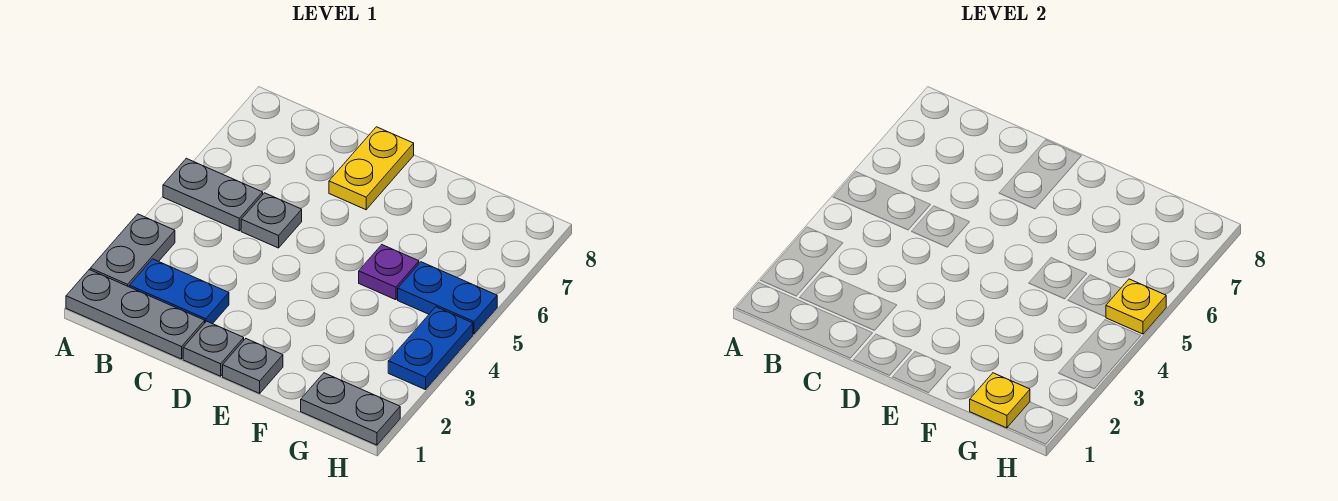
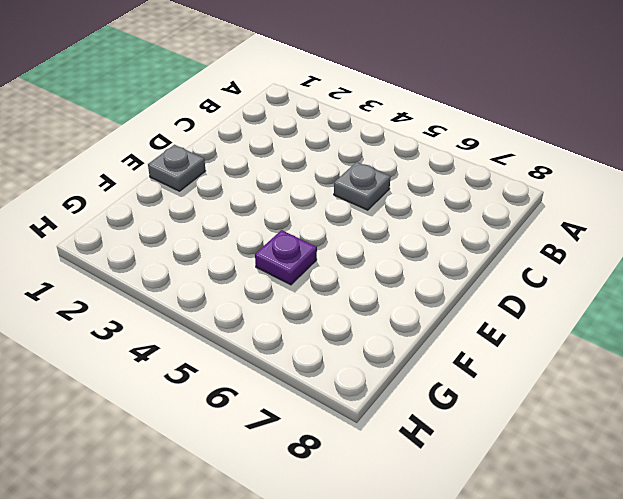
none -> grey plate A1:C1 level 1
none -> grey plate A2:A3 level 1
none -> grey plate A5:B5 level 1

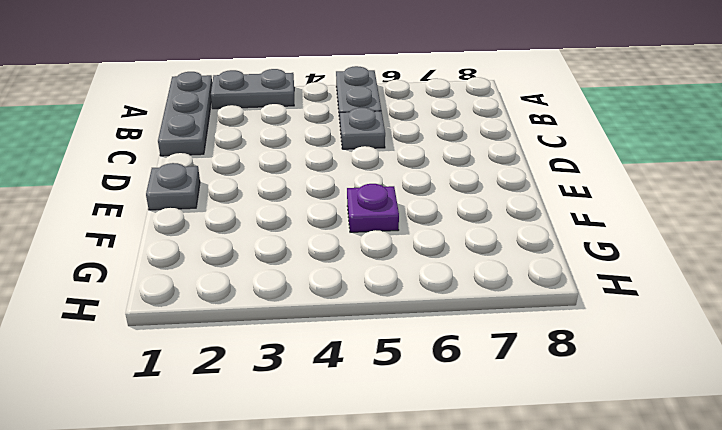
none -> blue plate B2:C2 level 1
none -> grey plate D1 level 1
none -> yellow plate D7:D8 level 1

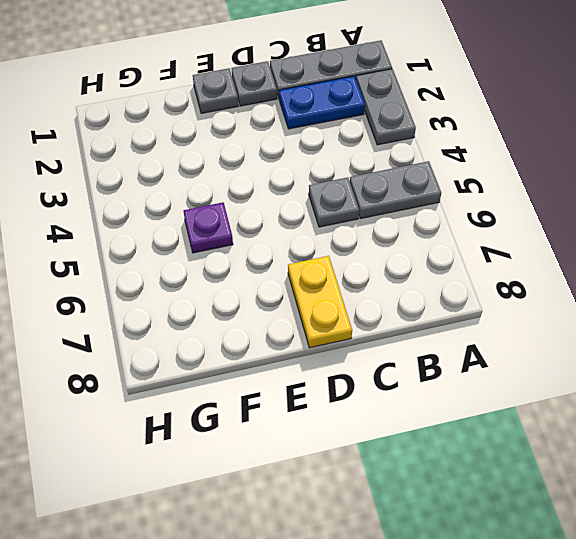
none -> grey plate G1:H1 level 1
none -> blue plate G5:H5 level 1
none -> blue plate H3:H4 level 1

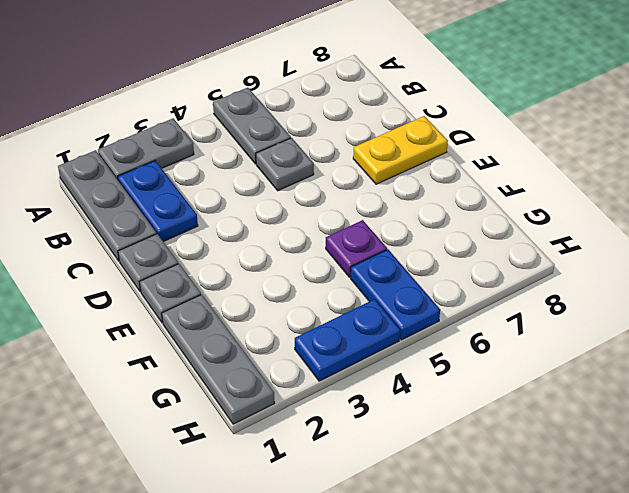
grey plate F1:H1 level 1 -> grey plate G1:H1 level 1
none -> yellow plate G1 level 2
none -> yellow plate H5 level 2

